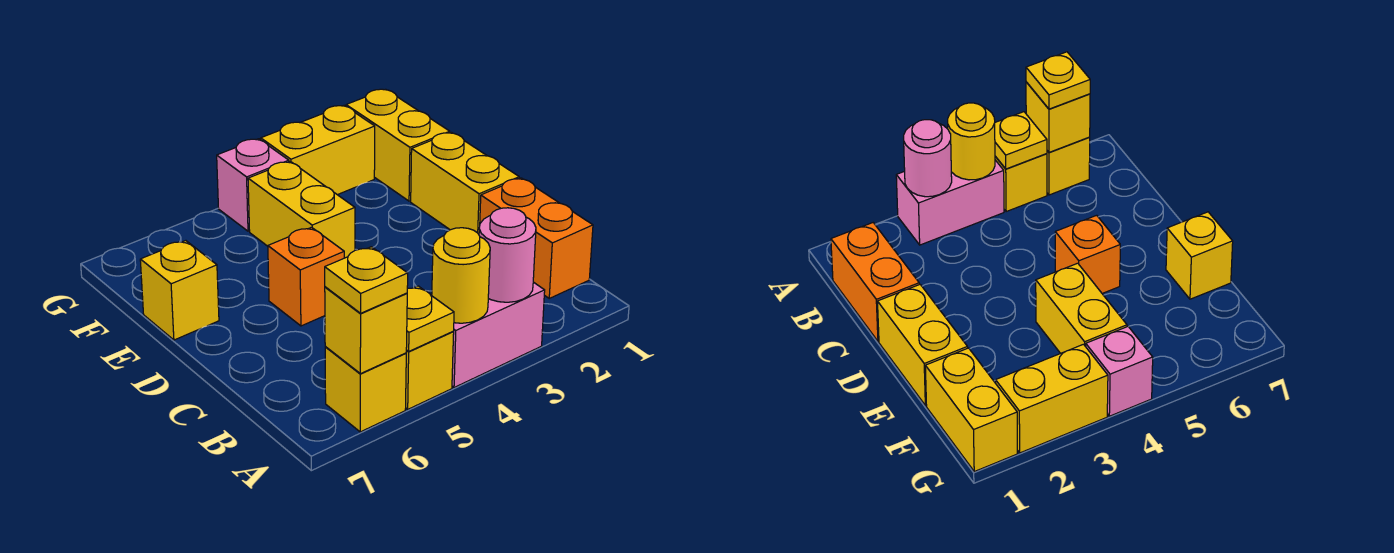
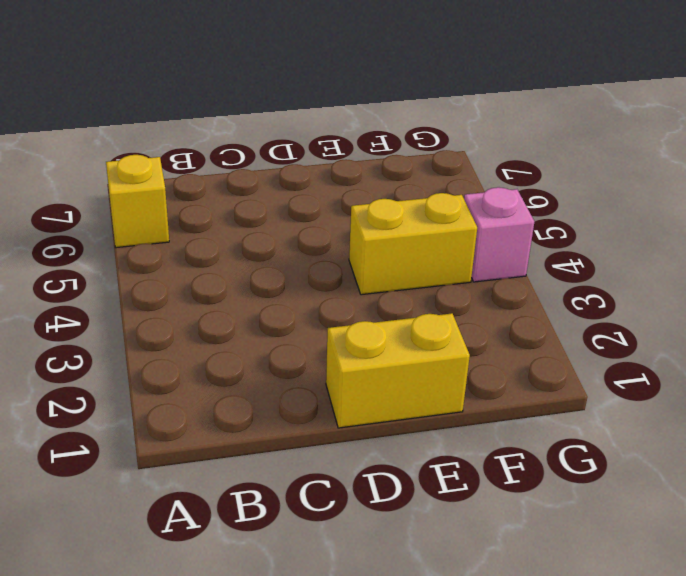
none -> pink brick A3:A4 level 1
none -> yellow brick A5 level 1
none -> orange brick B1:C1 level 1

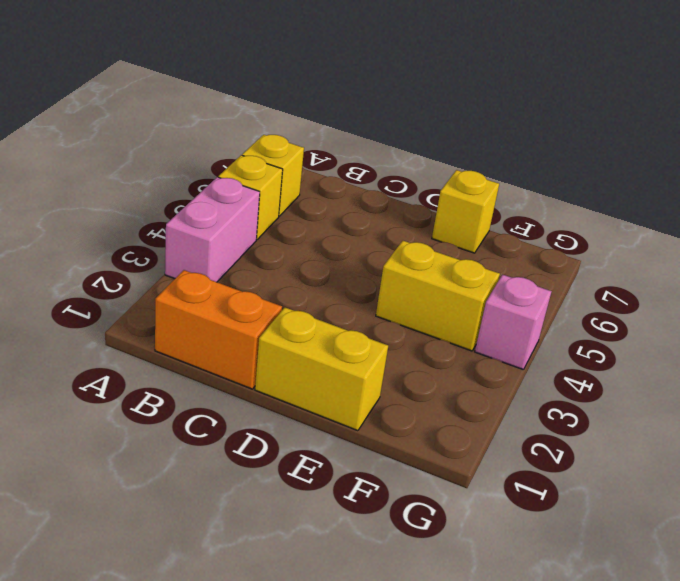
none -> orange brick D5 level 1
none -> yellow brick F1:G1 level 1
none -> yellow brick G2:G3 level 1

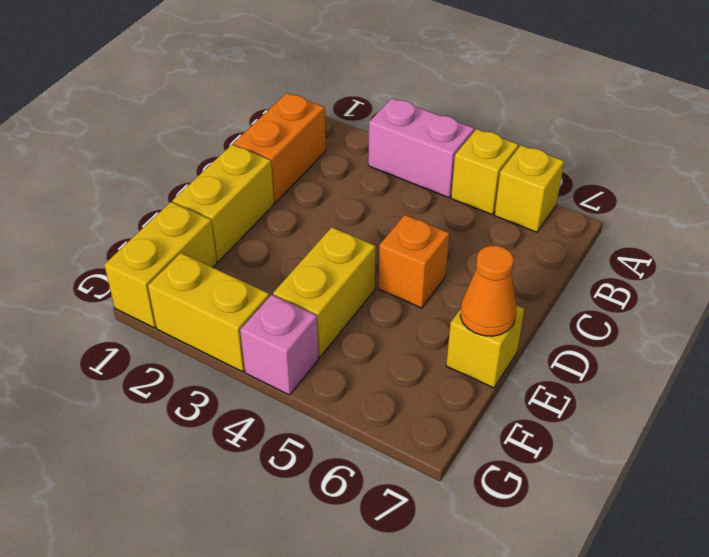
orange cone E7 level 2 -> none
none -> pink round brick A3 level 2
none -> yellow round brick A4 level 2
none -> yellow plate A5 level 2

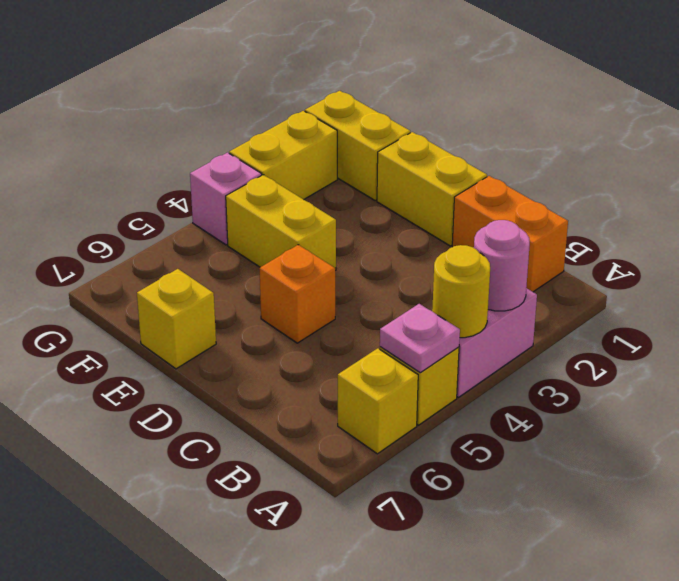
pink plate A5 level 2 -> yellow plate A5 level 2
none -> yellow brick A6 level 2
none -> yellow plate A6 level 3

